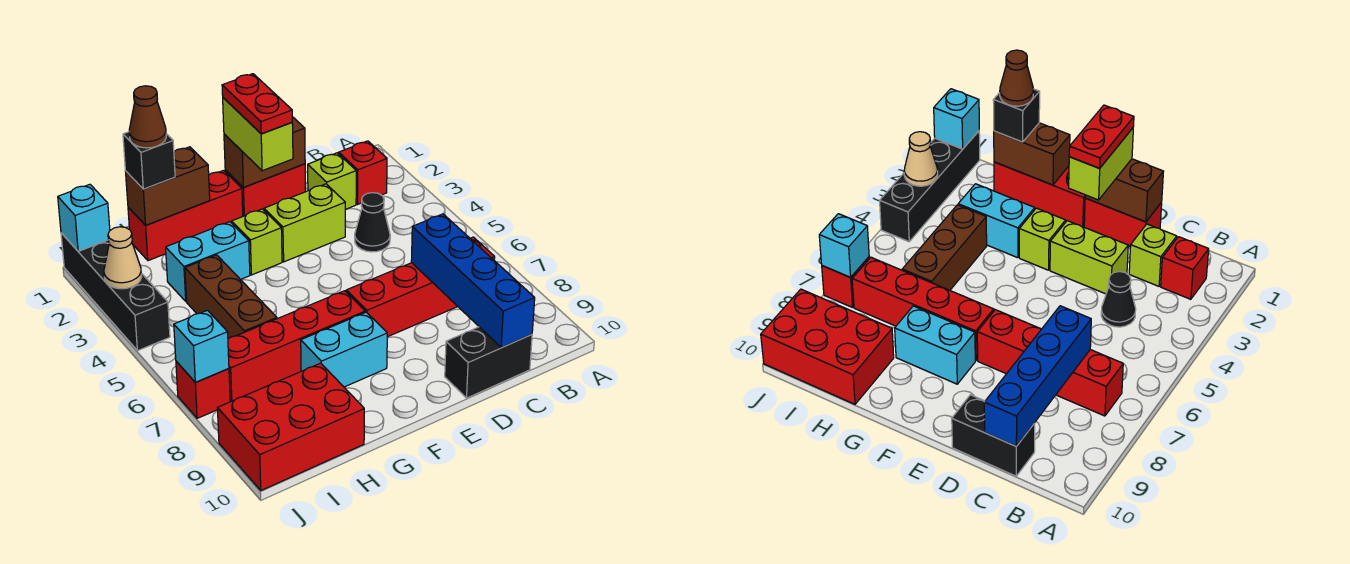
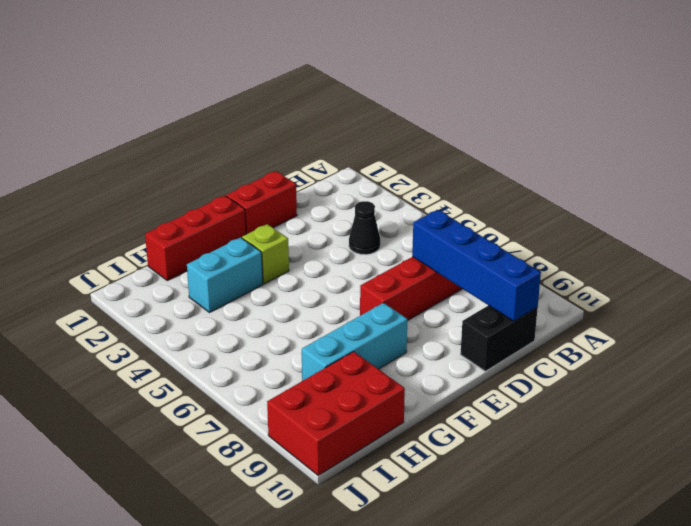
cyan brick F8:H8 level 1 -> cyan brick F8:G8 level 1
none -> red brick B2 level 1
none -> lime brick C2 level 1
none -> lime brick D3:E3 level 1

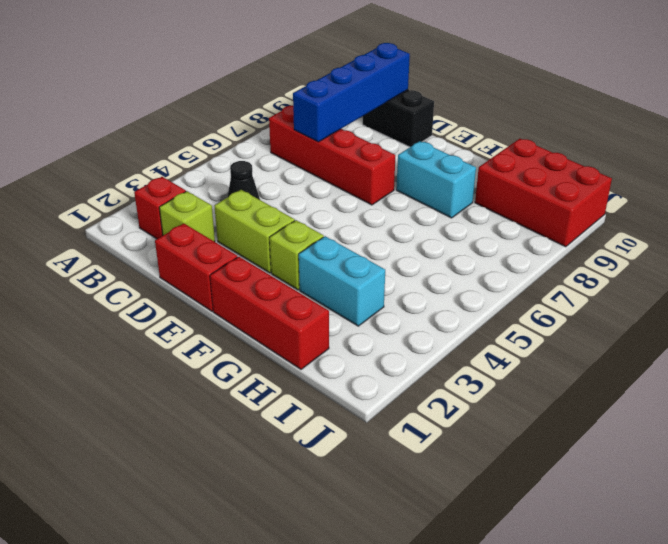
none -> red brick F7:I7 level 1
none -> brown brick H4:H6 level 1
none -> black brick J1:J4 level 1

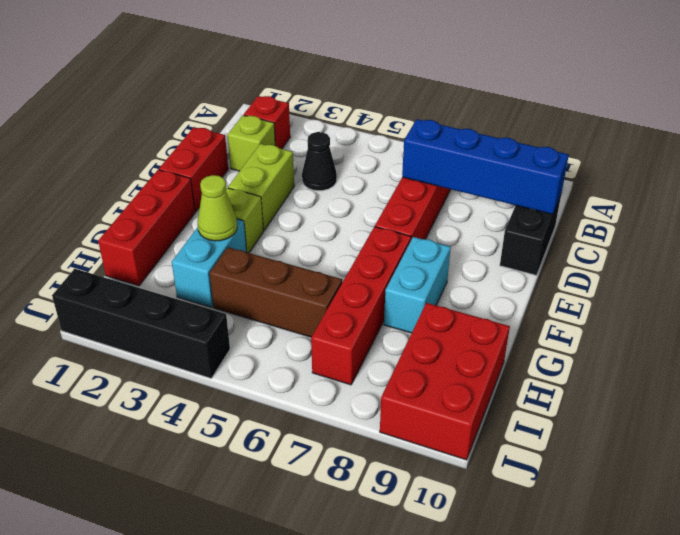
lime cone G3 level 2 -> none
none -> red brick J7 level 1
none -> brown brick D1:E1 level 2
none -> brown brick G1:H1 level 2

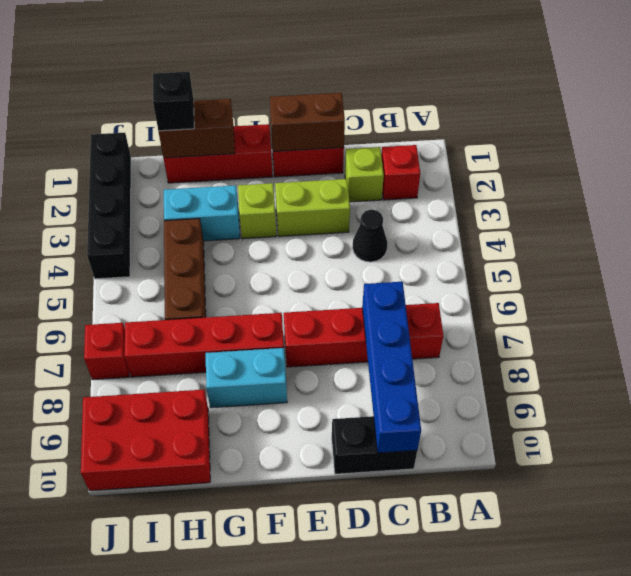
none -> cyan brick J1 level 2
none -> tan cone J3 level 2
none -> cyan brick J7 level 2

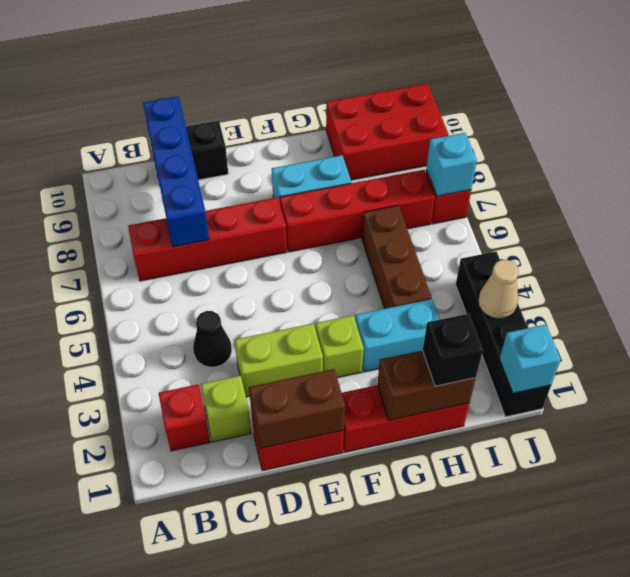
none -> lime brick E1:E2 level 3
none -> red plate E1:E2 level 4
none -> brown cone H1 level 4

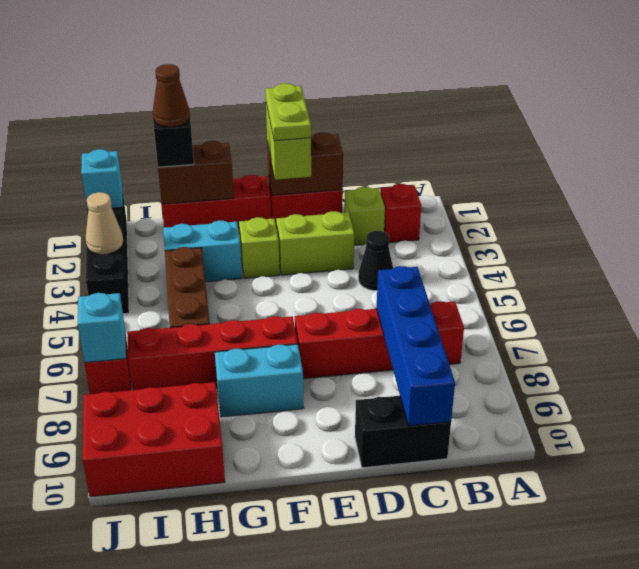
lime plate E1:E2 level 4 -> red plate E1:E2 level 4

